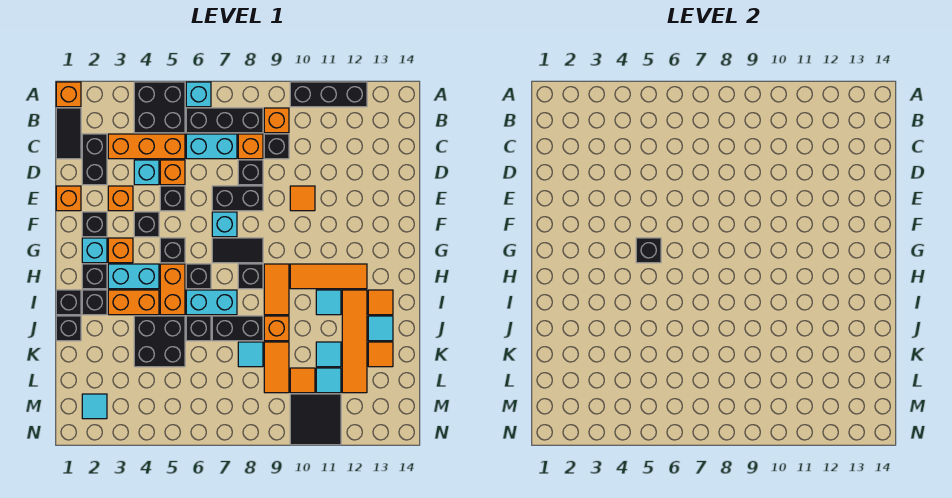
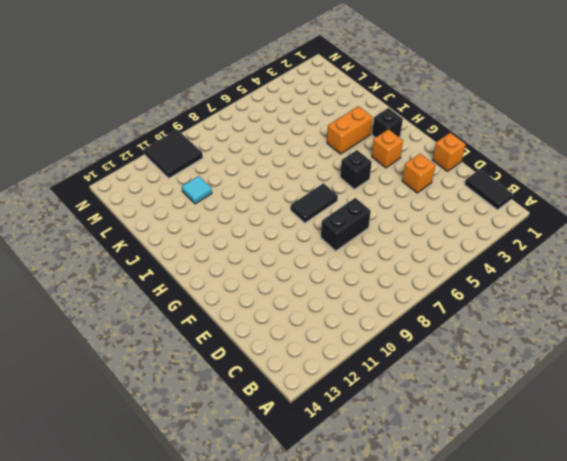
none -> orange brick A1 level 1
none -> black brick A4:B5 level 1
none -> cyan brick A6 level 1
none -> black brick A10:A12 level 1

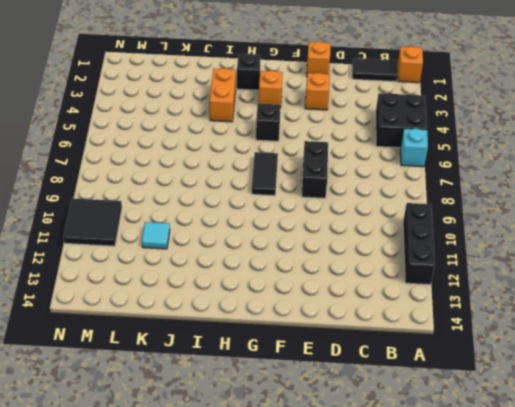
none -> black brick B6:B8 level 1
none -> orange brick B9 level 1
none -> black brick C2:D2 level 1
none -> orange brick C3:C5 level 1

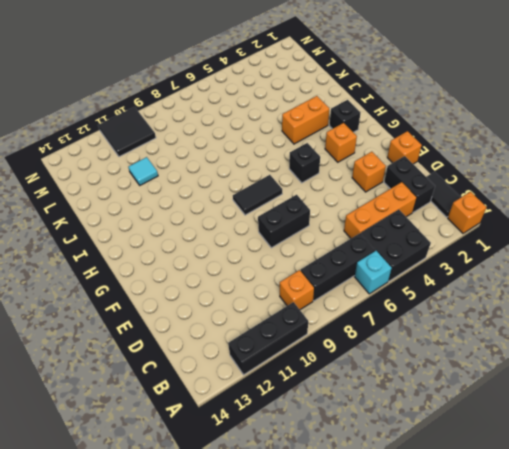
none -> cyan brick C6:C7 level 1
none -> orange brick C8 level 1
none -> black brick C9 level 1
none -> cyan brick D4 level 1

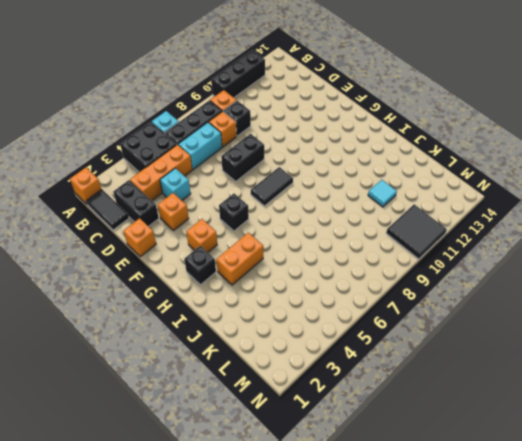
none -> orange brick D5 level 1
none -> black brick D8 level 1
none -> black brick E5 level 1
none -> orange tile E10 level 1

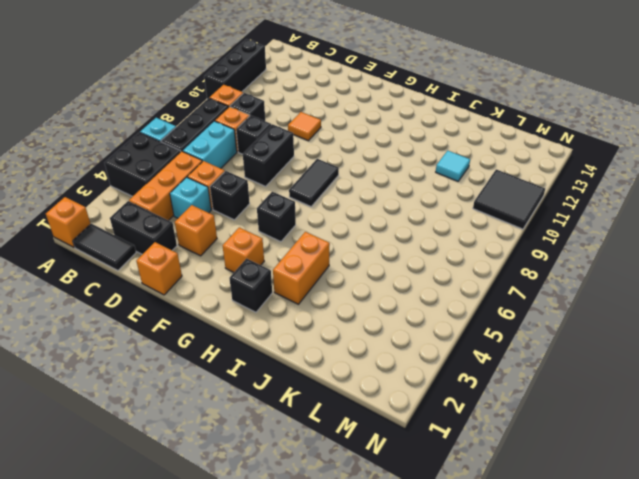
none -> black brick F2 level 1
none -> black brick F4 level 1
none -> cyan brick F7 level 1
none -> cyan brick G2 level 1

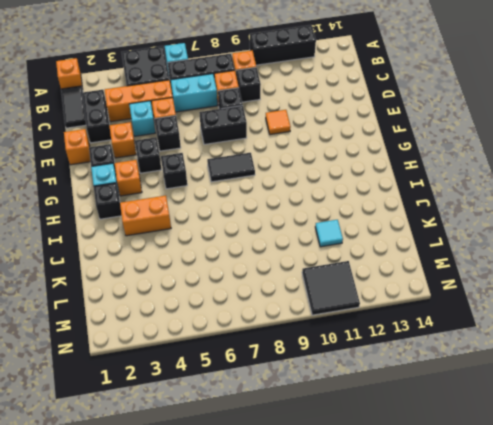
none -> cyan brick F7 level 1
none -> cyan brick H3:H4 level 1
none -> orange brick H5:I5 level 1
none -> black brick H6 level 1

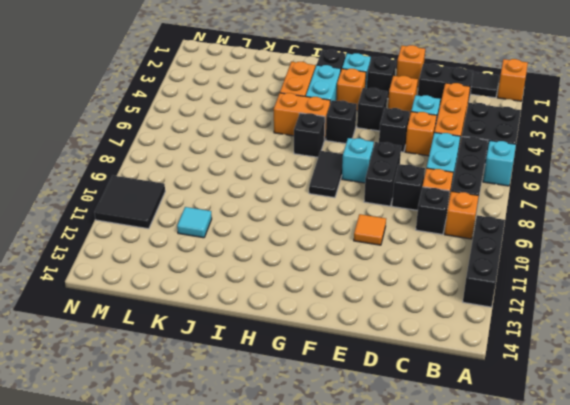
none -> black brick H8 level 1
none -> orange tile H9:I9 level 1
none -> orange tile H10:H12 level 1
none -> black brick I1 level 1

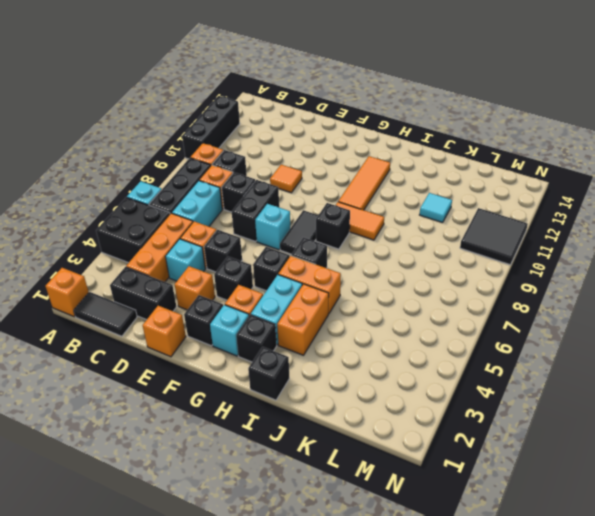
none -> black brick I2 level 1
none -> cyan brick I6:I7 level 1
none -> cyan tile I11 level 1
none -> orange tile I12:L12 level 1

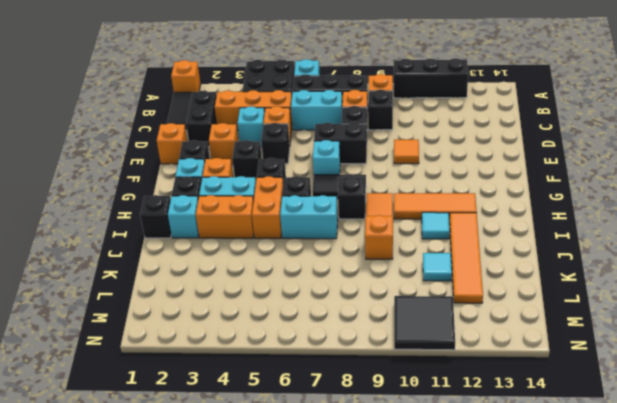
cyan brick I2 level 1 -> black brick I2 level 1
none -> orange tile I13 level 1
none -> black brick J1 level 1
none -> black brick J4:K5 level 1
none -> black brick J6 level 1

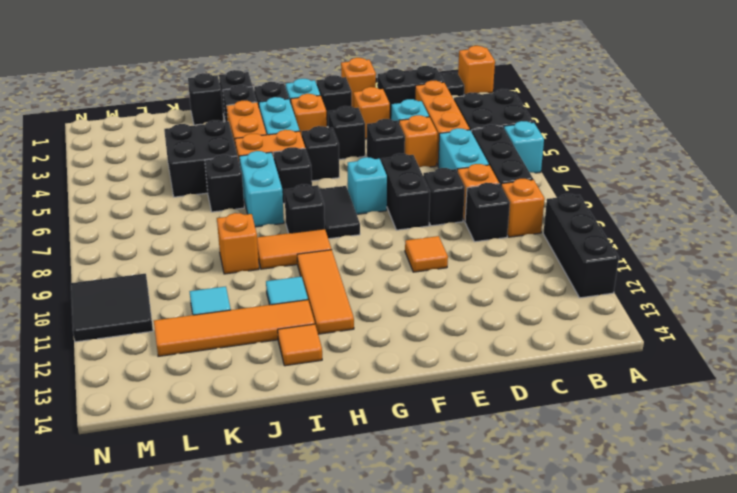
none -> black brick J7:J8 level 1
none -> cyan tile J13 level 1
none -> cyan tile K8 level 1
none -> orange tile K9:L9 level 1

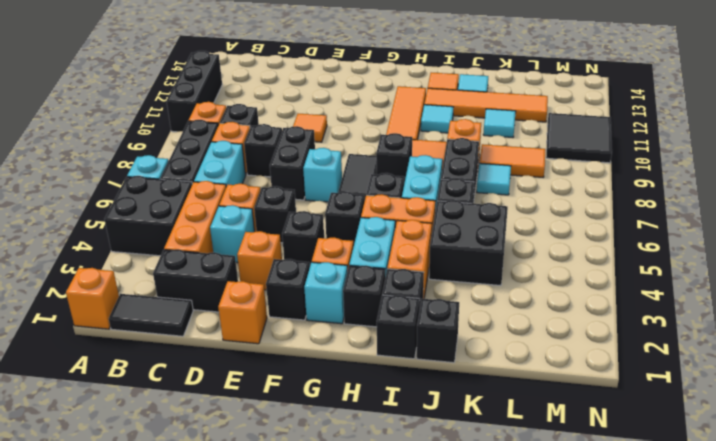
none -> orange tile K13 level 1
none -> orange tile L10 level 1
none -> cyan tile L11 level 1
none -> cyan tile M2 level 1

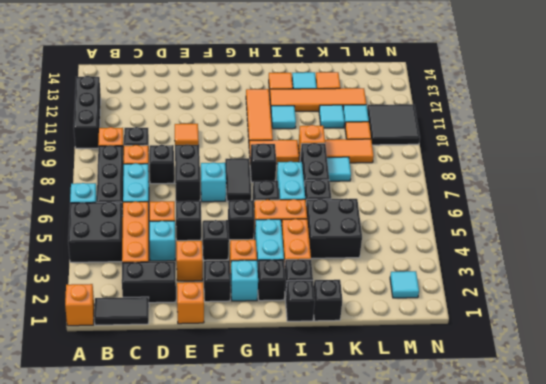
none -> black brick G5 level 2

